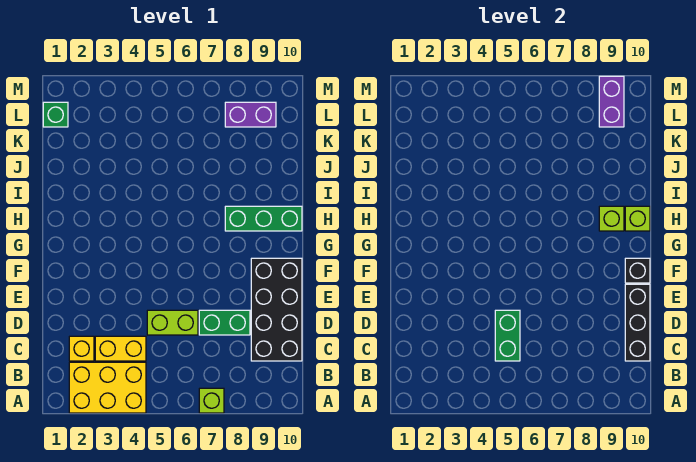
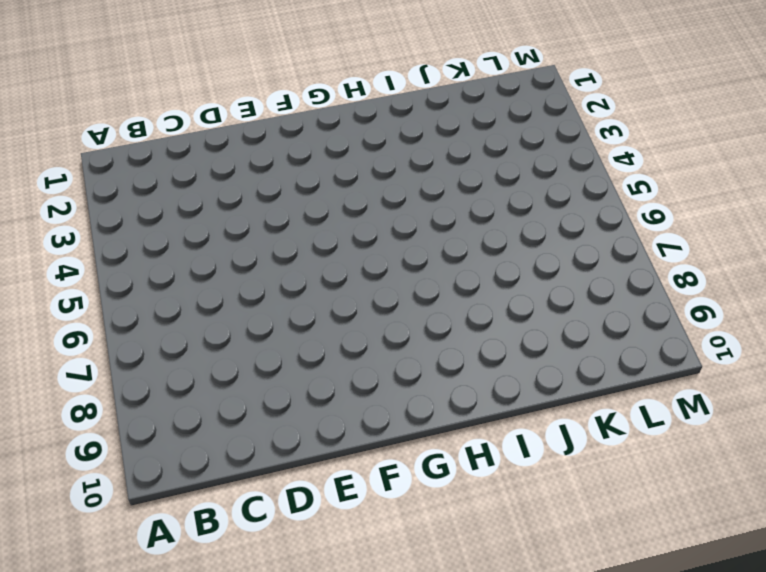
none -> yellow brick A2:B4 level 1
none -> lime brick A7 level 1
none -> yellow brick C2 level 1

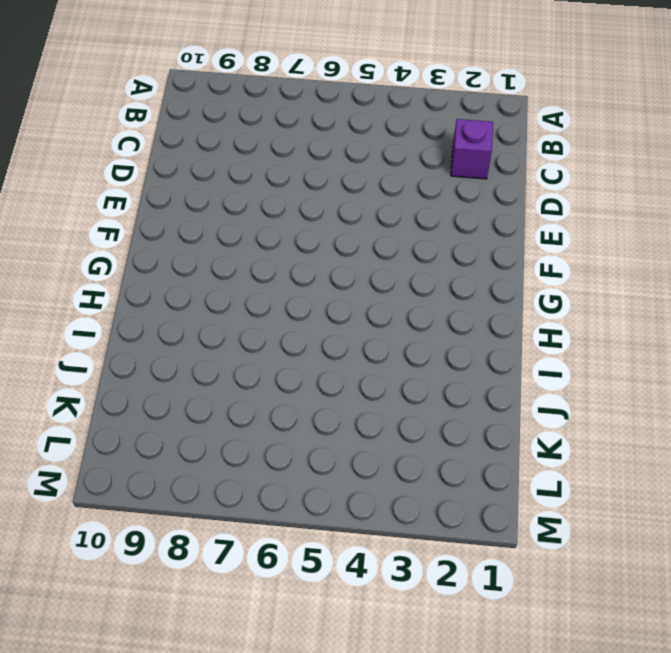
purple brick C2 level 1 -> yellow brick C2 level 1
none -> yellow brick A2:B4 level 1
none -> lime brick A7 level 1
none -> yellow brick C3:C4 level 1

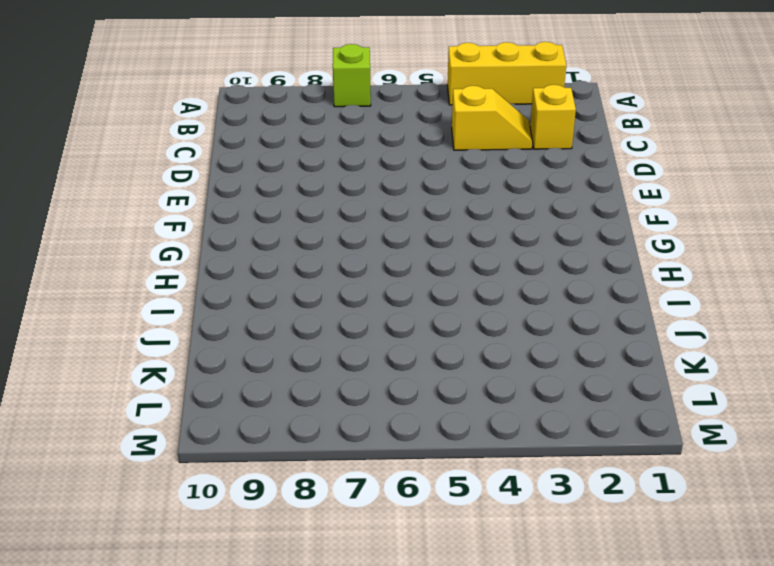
yellow brick A2:A4 level 1 -> yellow brick A2:B4 level 1
yellow slope C3:C4 level 1 top 4 -> yellow brick C3:C4 level 1
none -> black brick C9:F10 level 1
none -> lime brick D5:D6 level 1
none -> green brick D7:D8 level 1

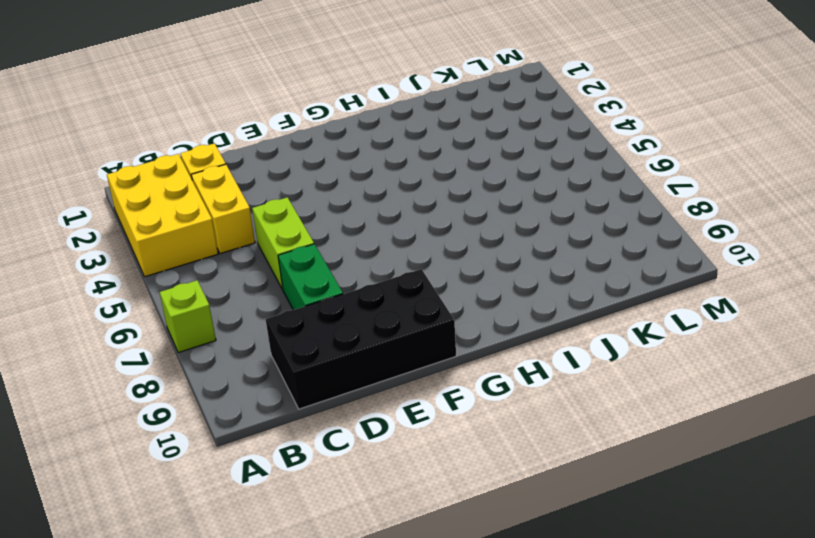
none -> green brick H8:H10 level 1
none -> green brick L1 level 1
none -> purple brick L8:L9 level 1

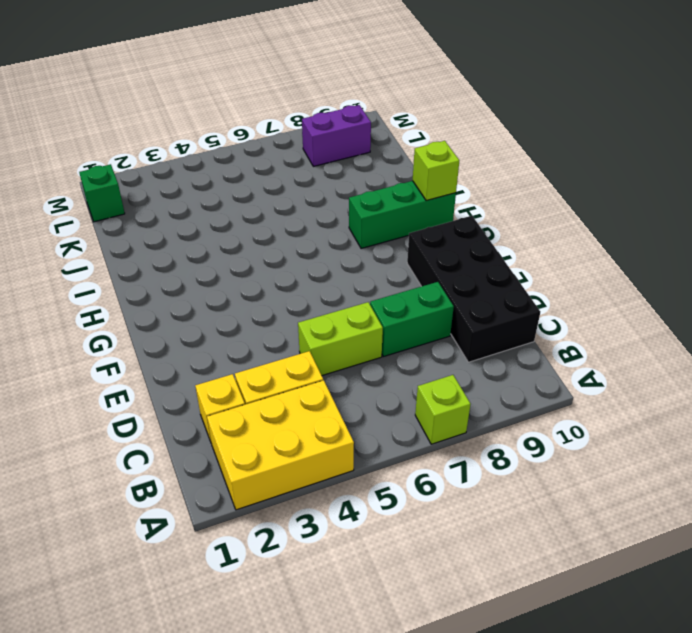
none -> green brick C5:D5 level 2
none -> black brick C10:E10 level 2
none -> black brick F10 level 2

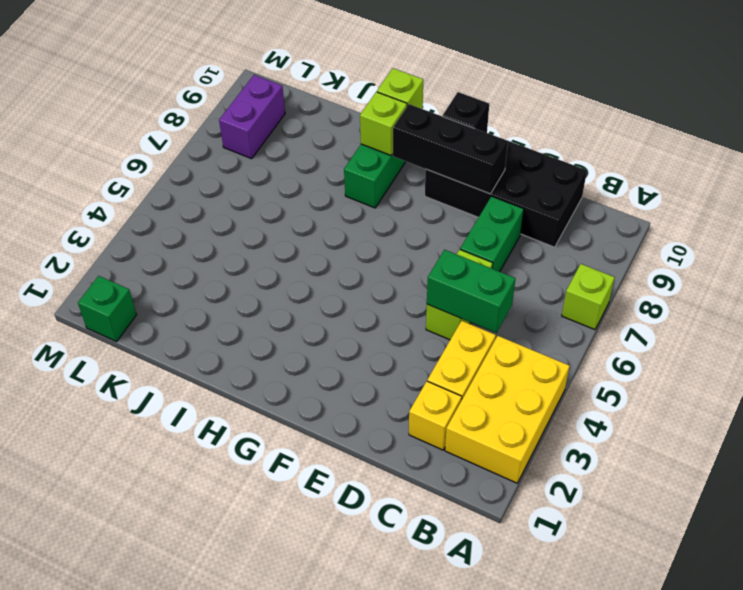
black brick E9:G9 level 2 -> black brick C10:E10 level 2
none -> purple brick L9:M9 level 2

